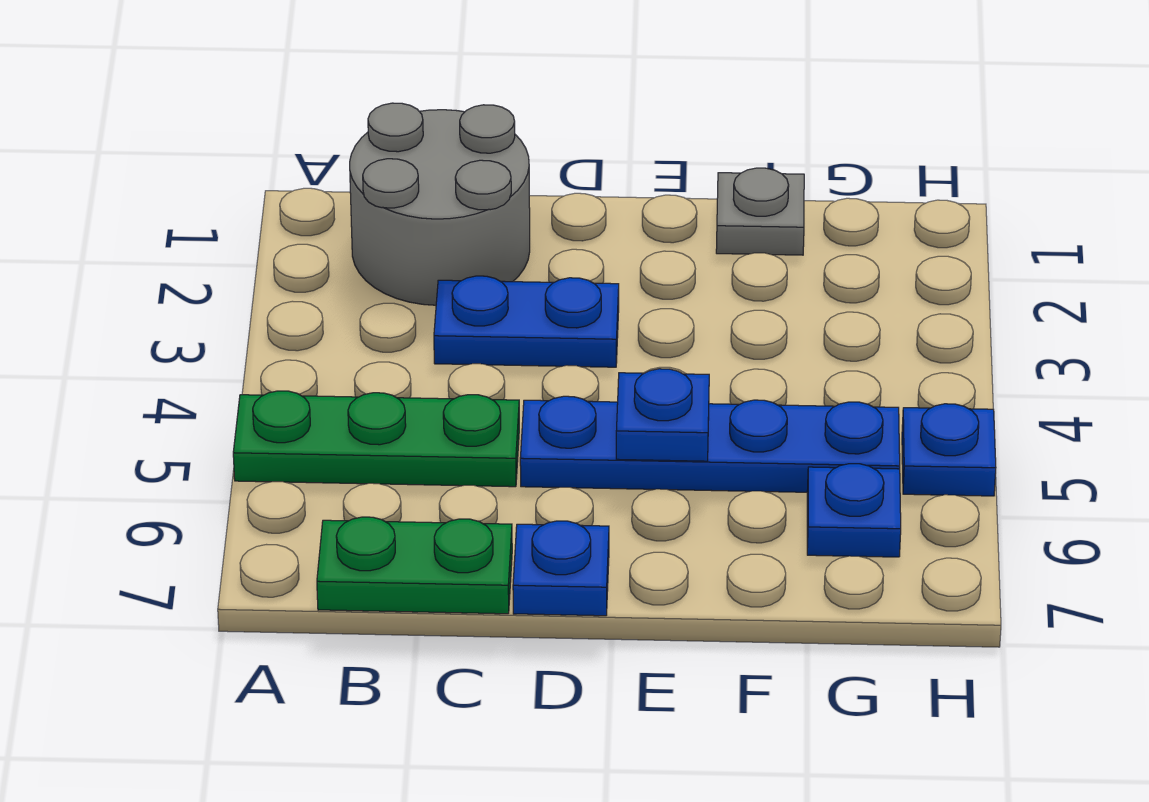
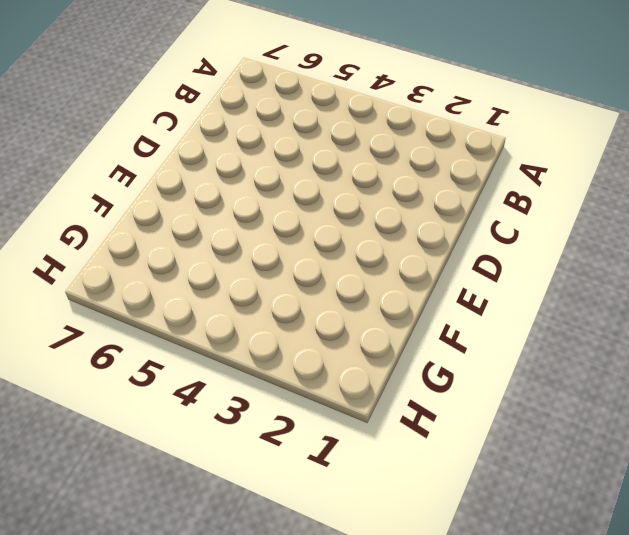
none -> green plate A5:C5 level 1
none -> grey round brick B1:C2 level 1

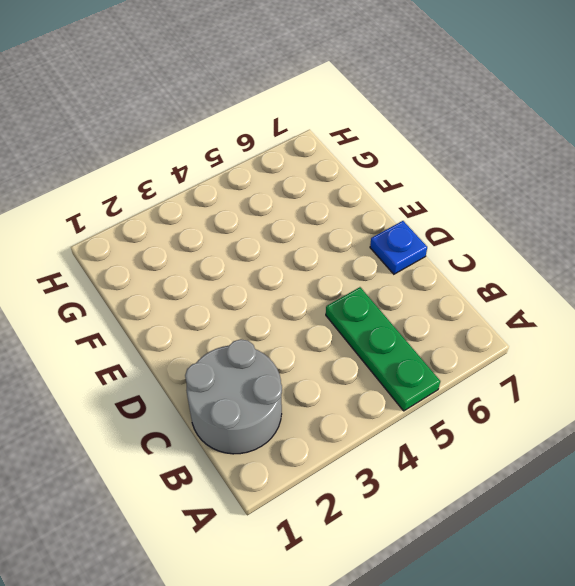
none -> green plate B7:C7 level 1
none -> blue plate C3:D3 level 1

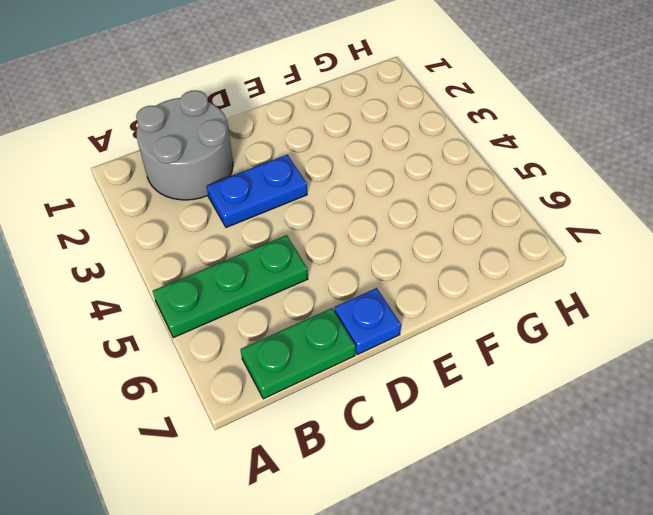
none -> blue plate D5:G5 level 1
none -> grey plate F1 level 1

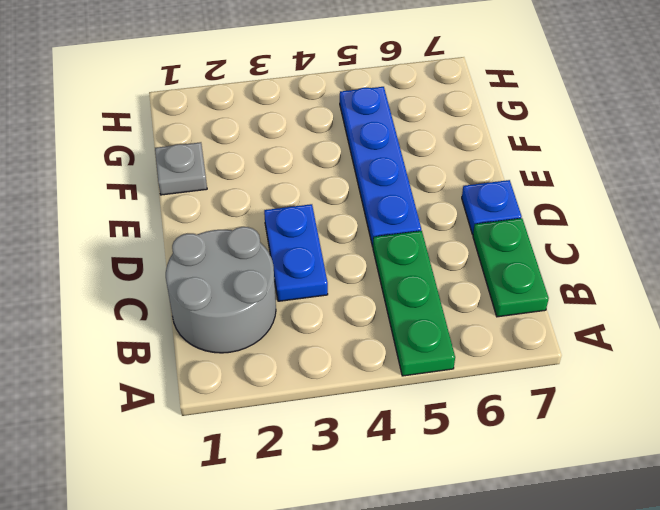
none -> blue plate G6 level 1
none -> blue plate H5 level 1

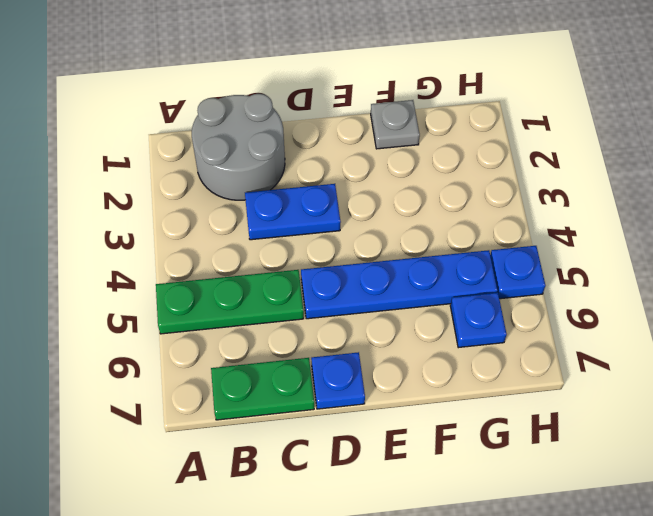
none -> blue plate E5 level 2

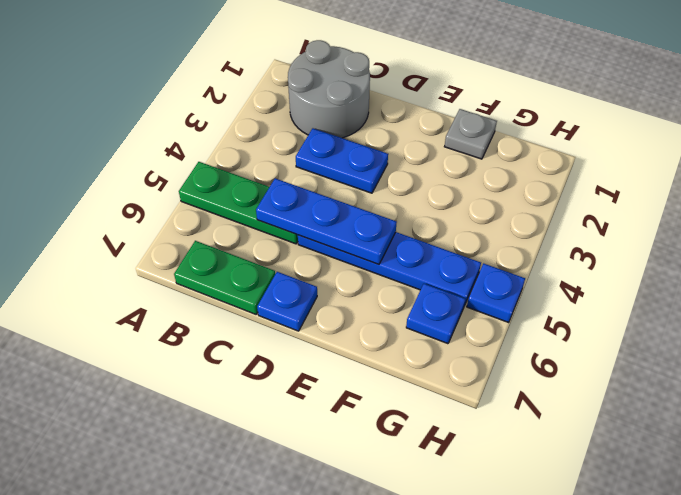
blue plate C5:E5 level 2 -> blue plate E5 level 2

